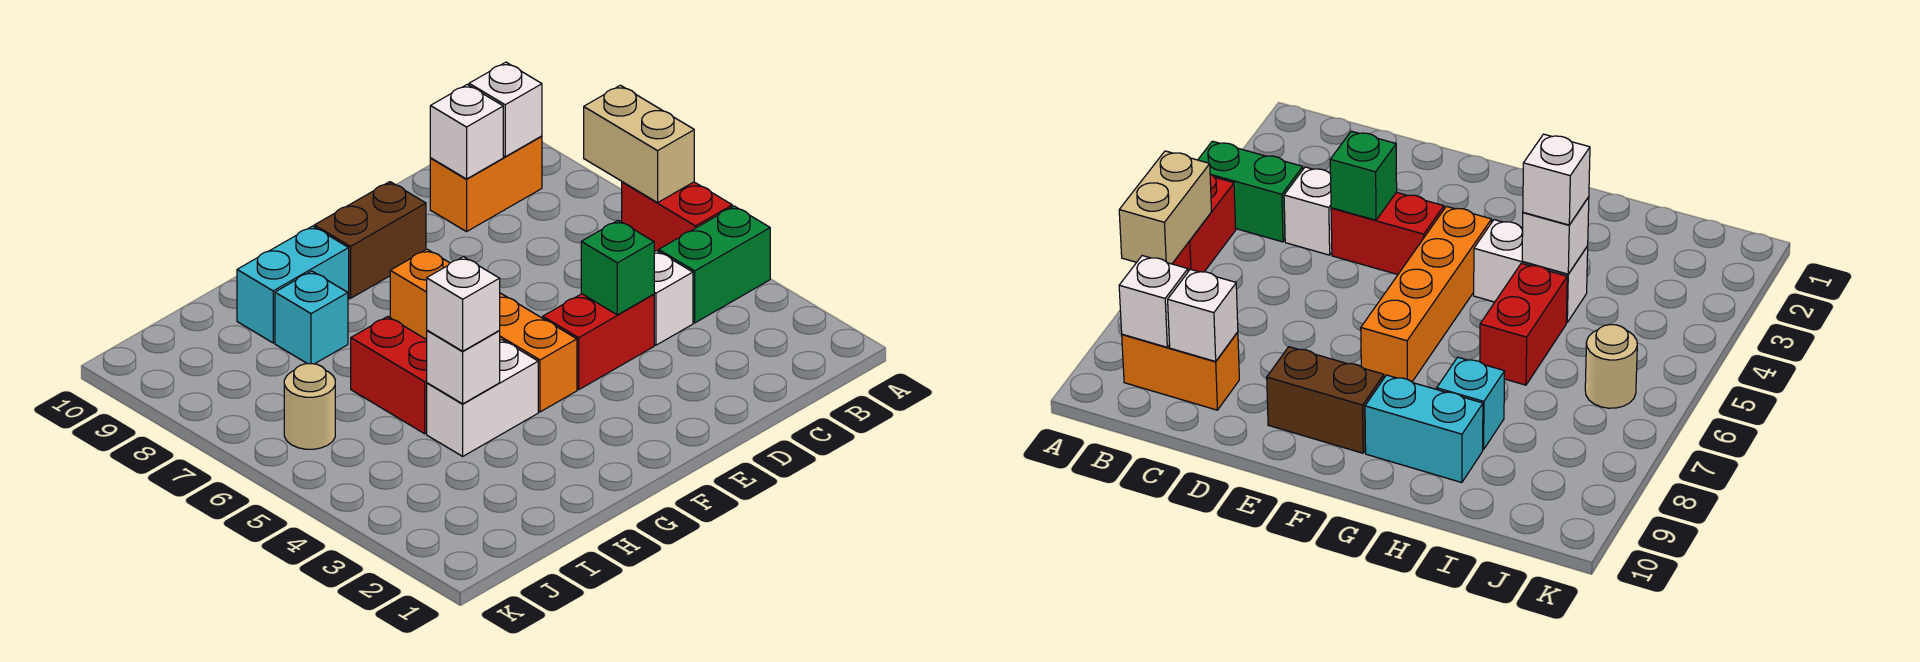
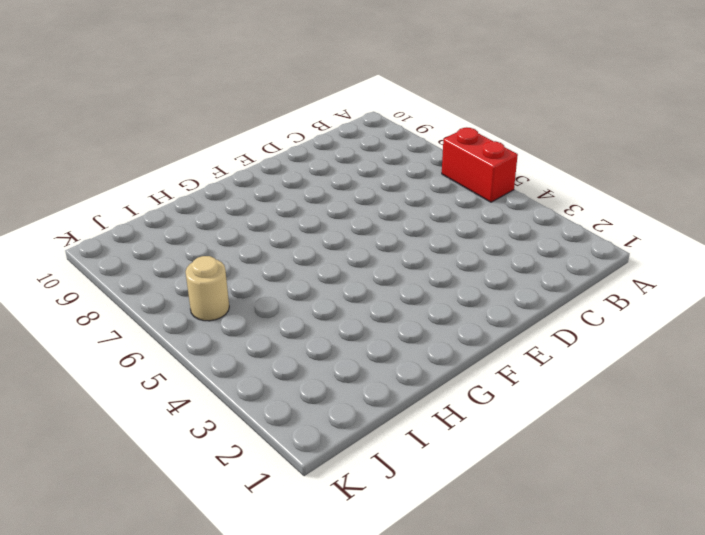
none -> green brick A4:B4 level 1
none -> orange brick B9:C9 level 1
none -> white brick C4 level 1

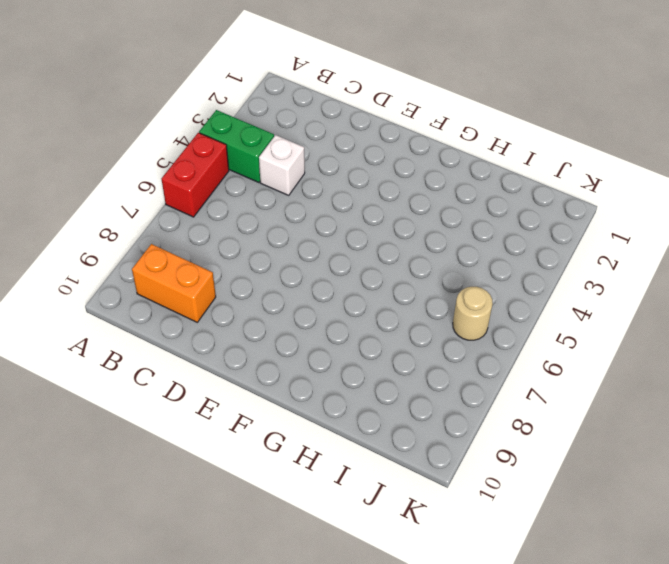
none -> red brick D4:E4 level 1
none -> brown brick E9:F9 level 1
none -> orange brick F4:F7 level 1

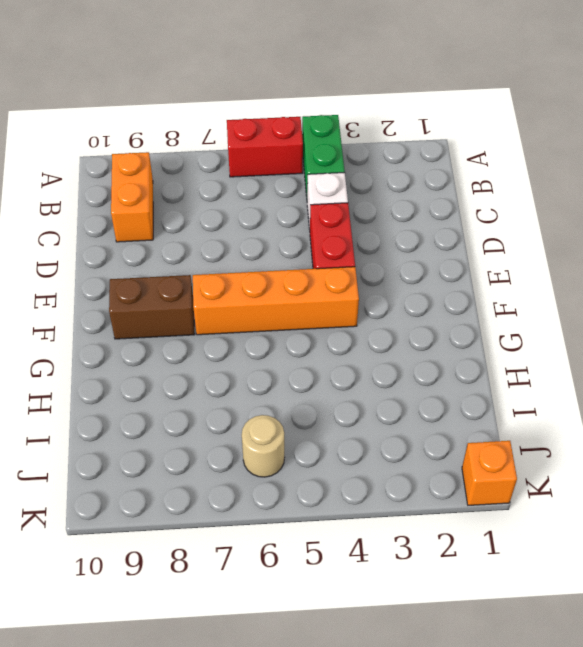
brown brick F8:F9 level 1 -> brown brick E9:F9 level 1
orange brick K1 level 1 -> none
none -> white brick G4:H4 level 1
none -> cyan brick G9:H9 level 1
none -> red brick H5:H6 level 1

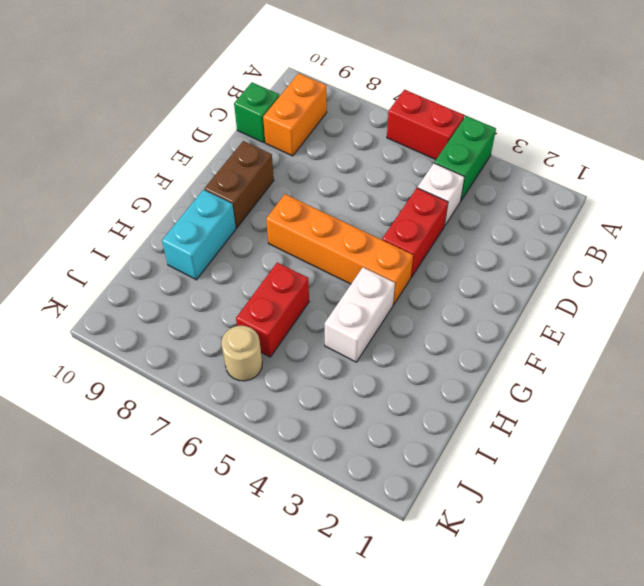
green brick C10 level 1 -> green brick D4 level 2
red brick H6:I6 level 1 -> red brick H5:H6 level 1
none -> cyan brick H8 level 1
none -> tan brick A6:A7 level 2
none -> white brick B9 level 2

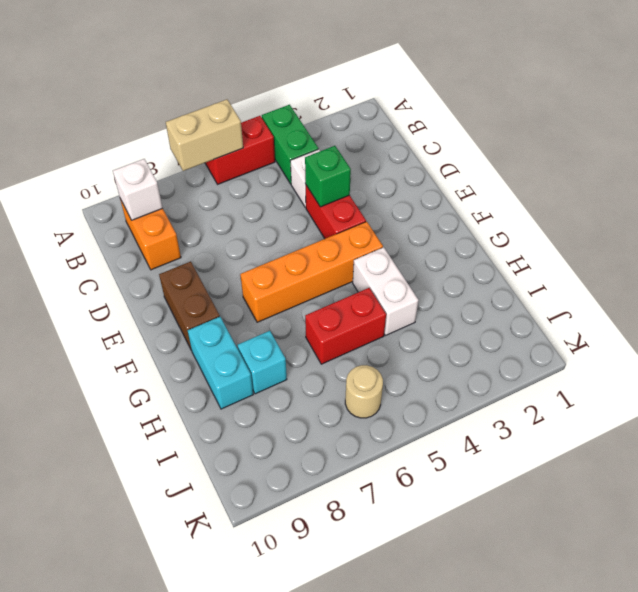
none -> white brick C9 level 2
none -> white brick H4 level 2
none -> white brick H4 level 3

